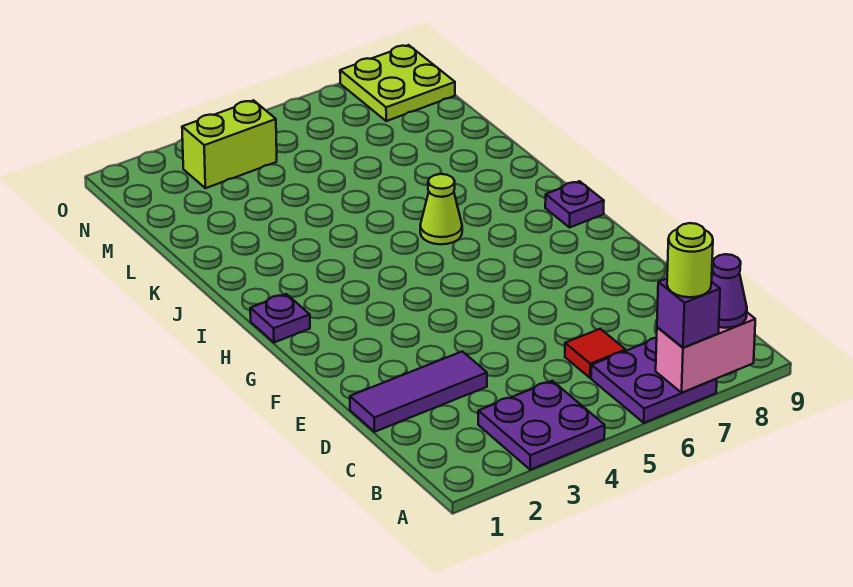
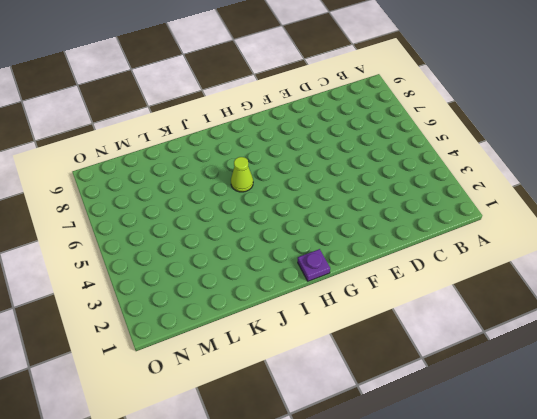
none -> purple plate A3:B4 level 1
none -> purple plate A6:B7 level 1
none -> red tile C6 level 1

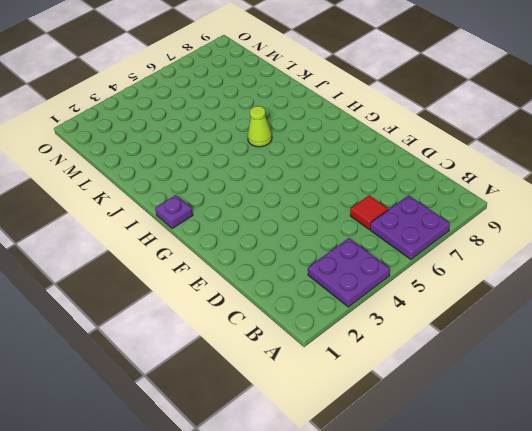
none -> purple tile D1:D3 level 1
none -> purple plate H9 level 1
none -> lime brick N3:N4 level 1

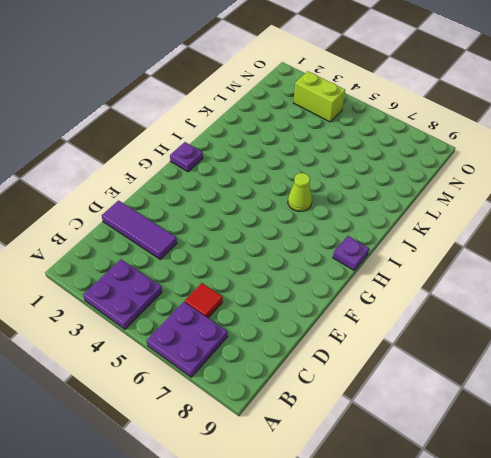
none -> lime plate N8:O9 level 1
none -> pink brick A7:A8 level 2
none -> purple brick A7 level 3

